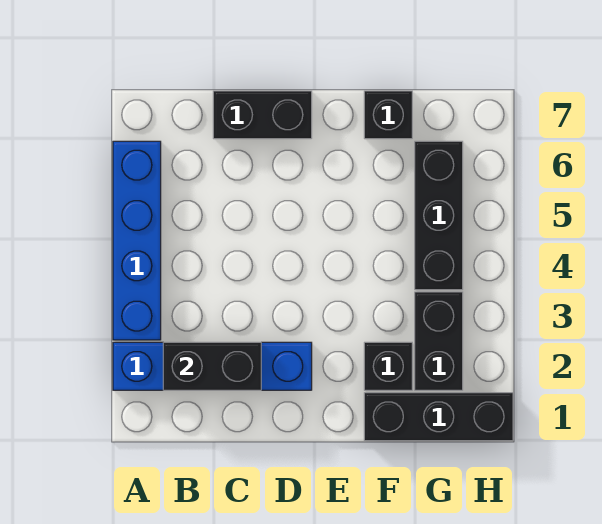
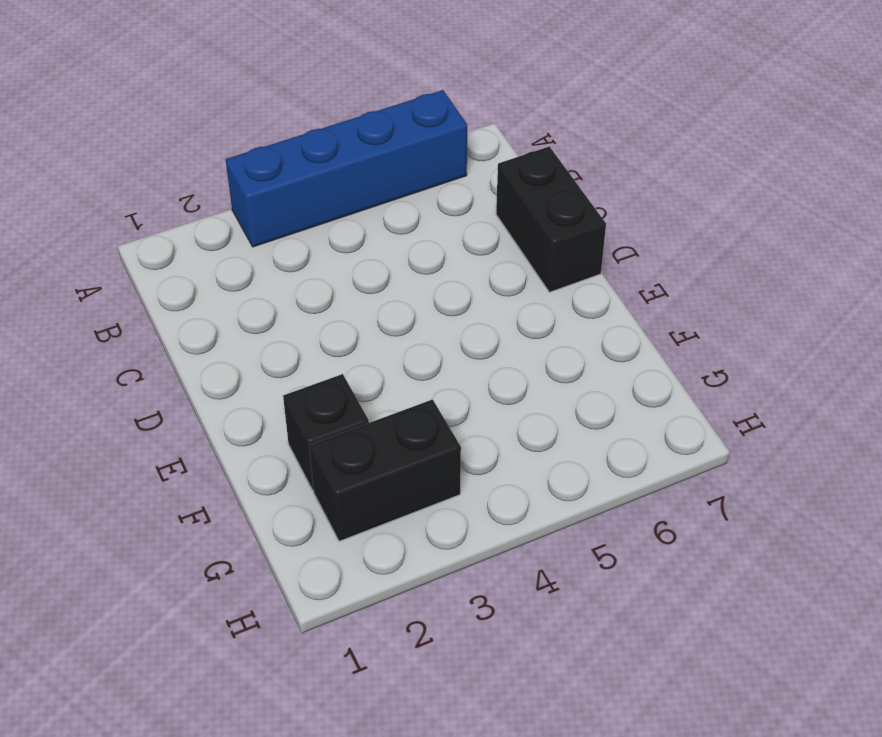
none -> blue brick A2:D2 level 1
none -> black brick F1:H1 level 1

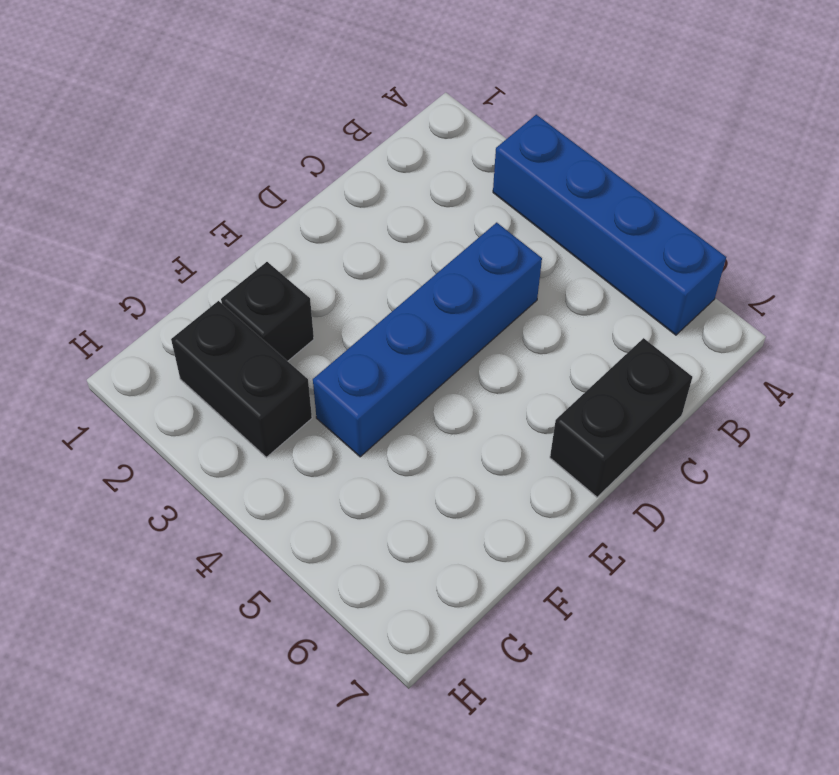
blue brick C4:F4 level 1 -> blue brick A2:D2 level 1
none -> black brick F1:H1 level 1
none -> black brick F7 level 1

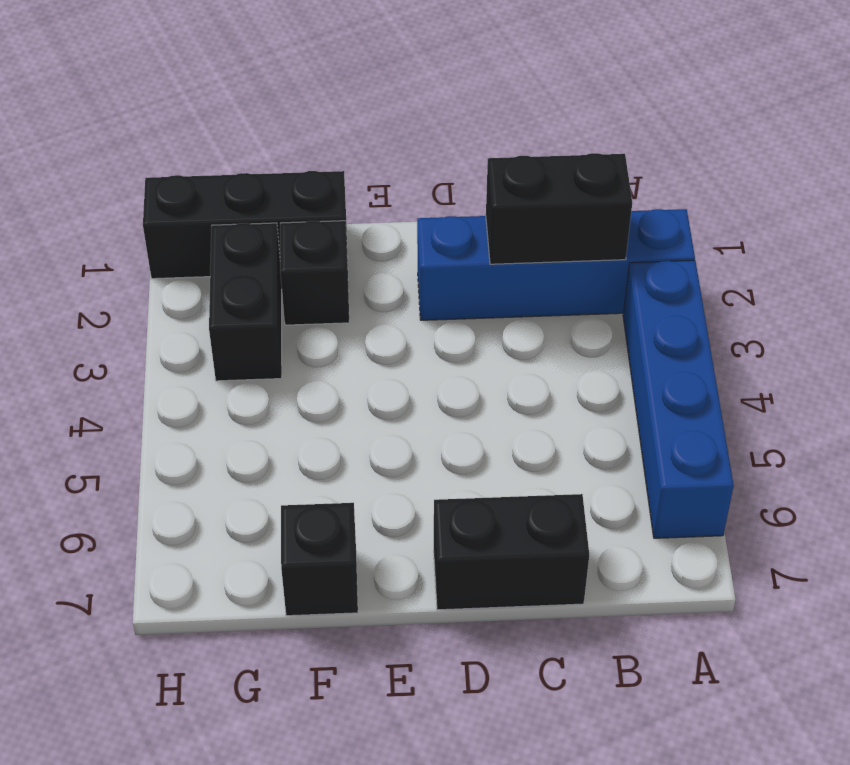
none -> black brick G4:G6 level 1

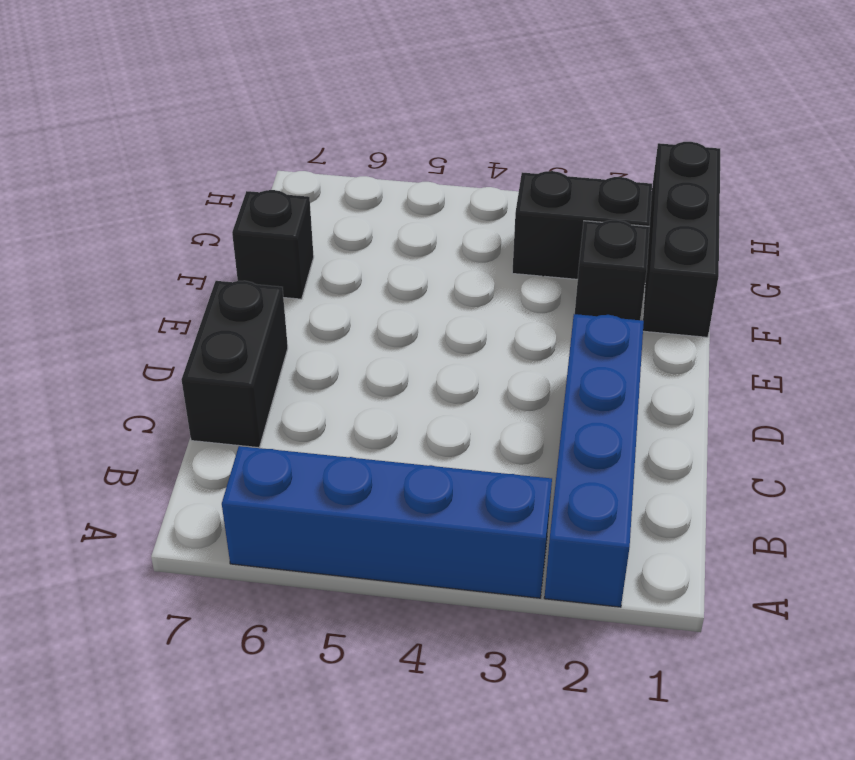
none -> black brick G4:G6 level 1
none -> black brick B2:C2 level 2

